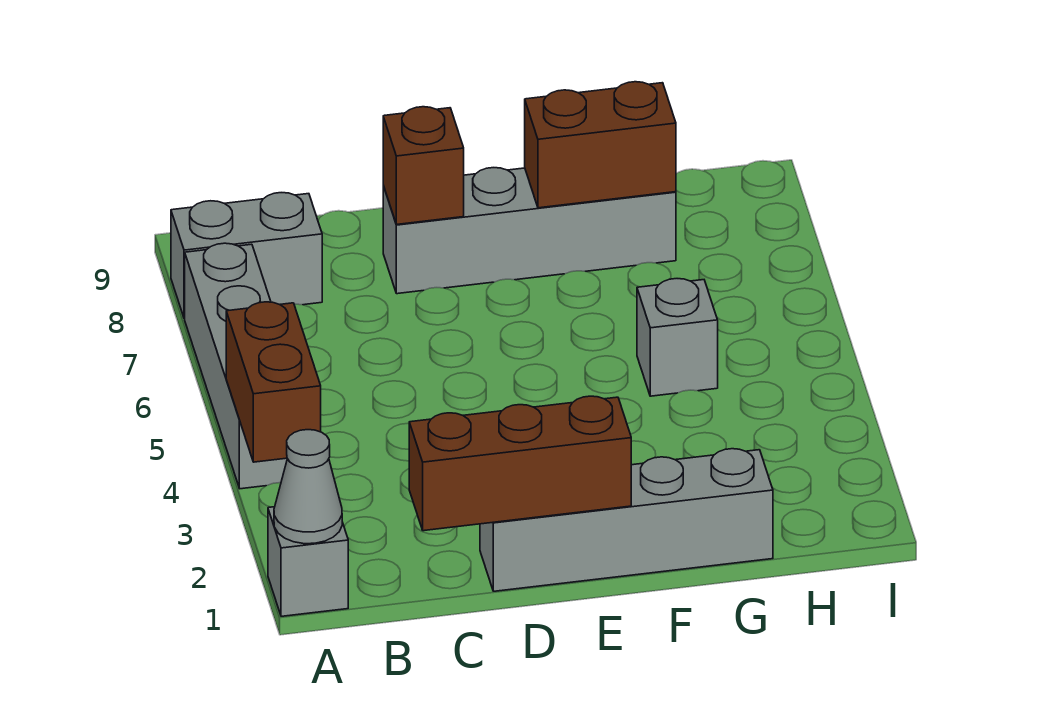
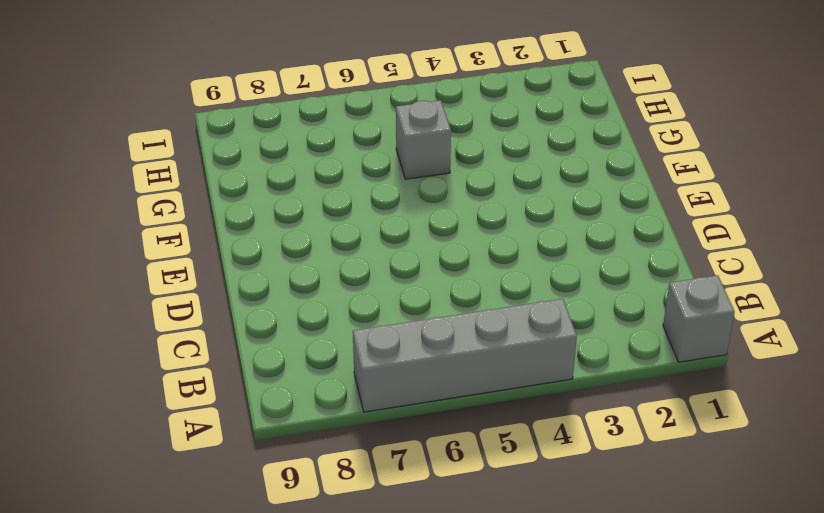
none -> grey brick A8:B8 level 1
none -> grey brick D1:G1 level 1

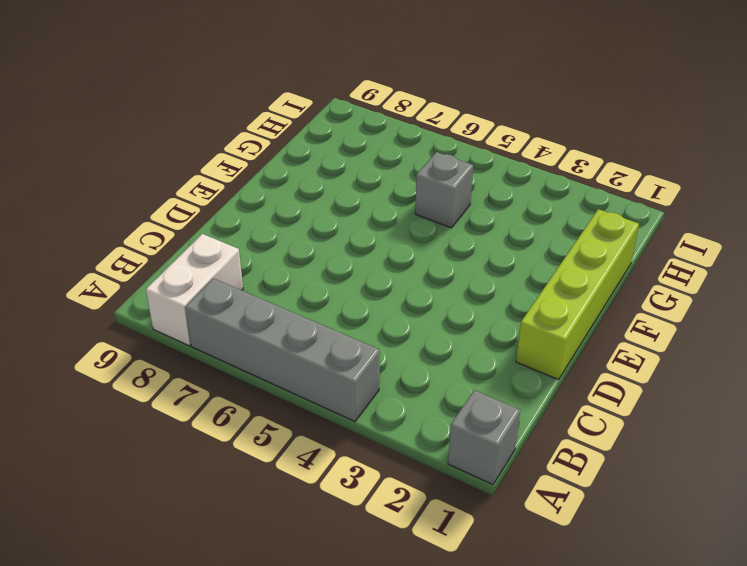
white brick A8:B8 level 1 -> grey brick A8:B8 level 1
lime brick D1:G1 level 1 -> grey brick D1:G1 level 1
none -> grey brick D8:G8 level 1
none -> grey cone A1 level 2

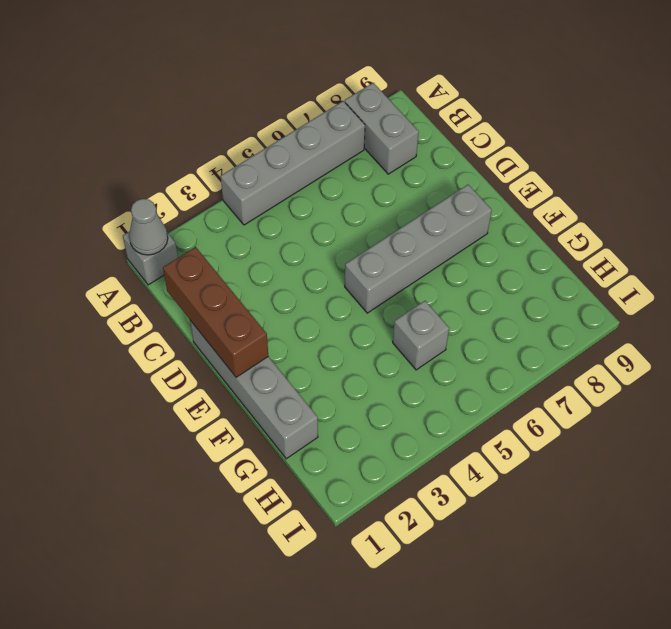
grey brick E5:E8 level 1 -> grey brick D8:G8 level 1
none -> brown brick A3:A4 level 2
none -> brown brick D8 level 2

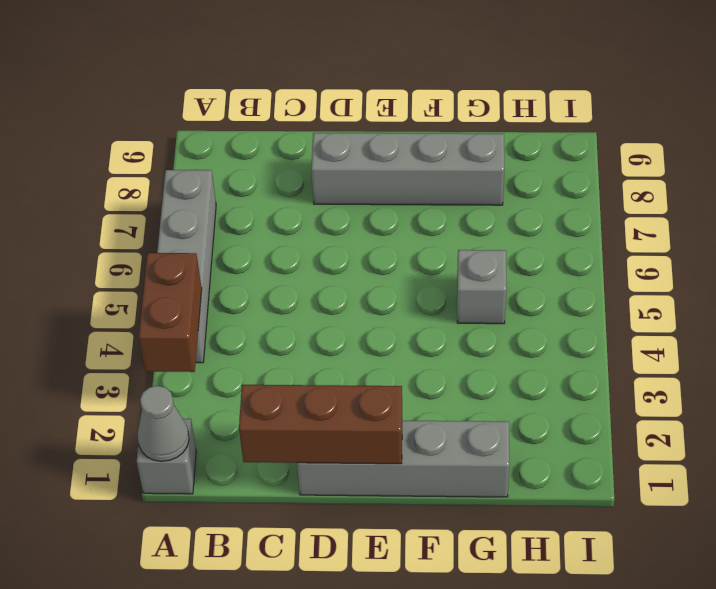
none -> grey brick A8:B8 level 1
none -> brown brick D8 level 2

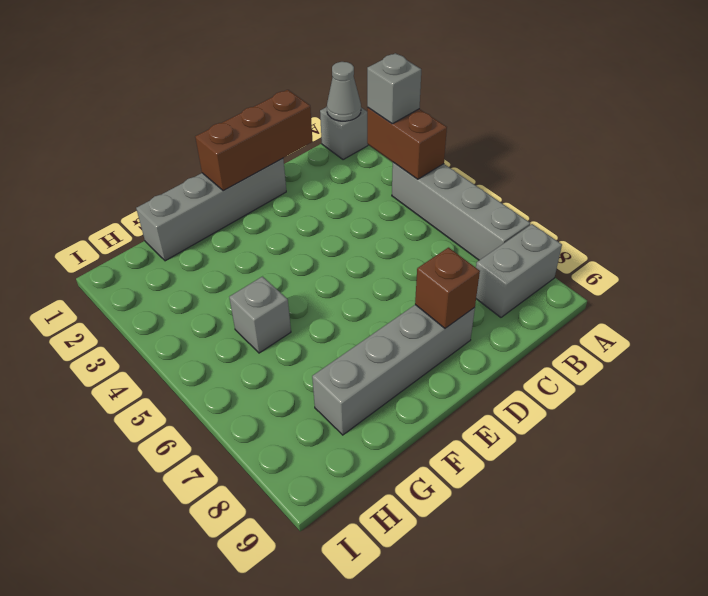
grey brick A3 level 3 -> none
none -> brown brick F8:G8 level 2

